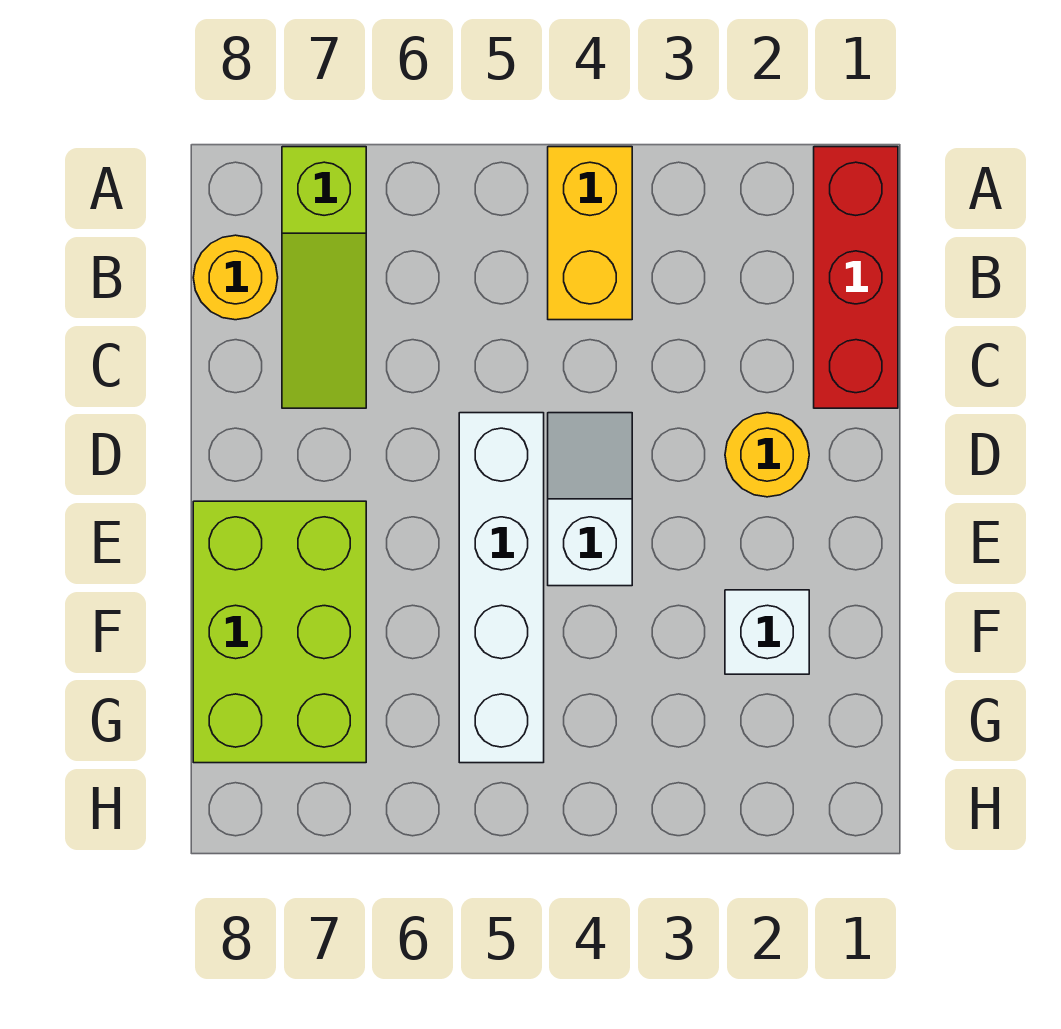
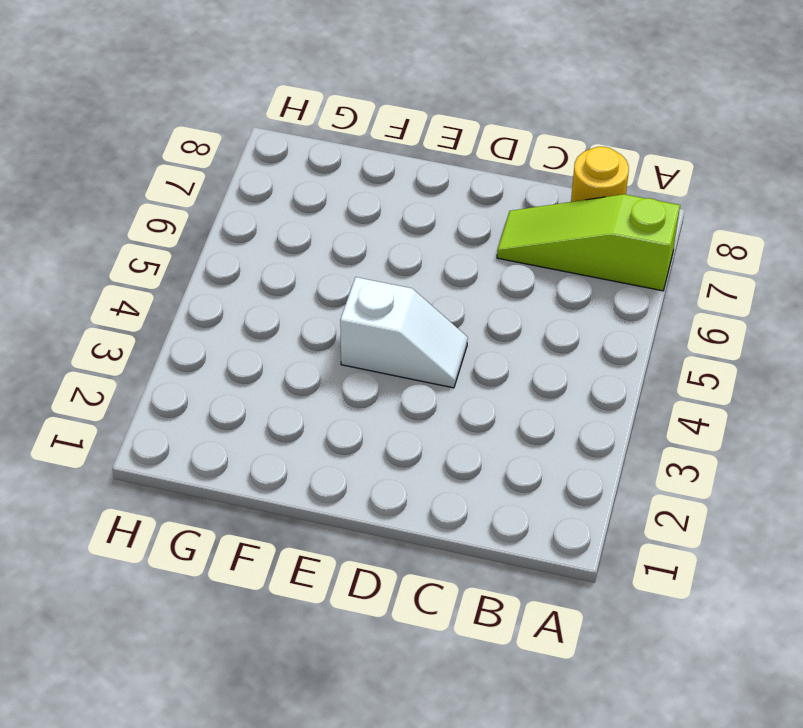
none -> red brick A1:C1 level 1
none -> yellow brick A4:B4 level 1

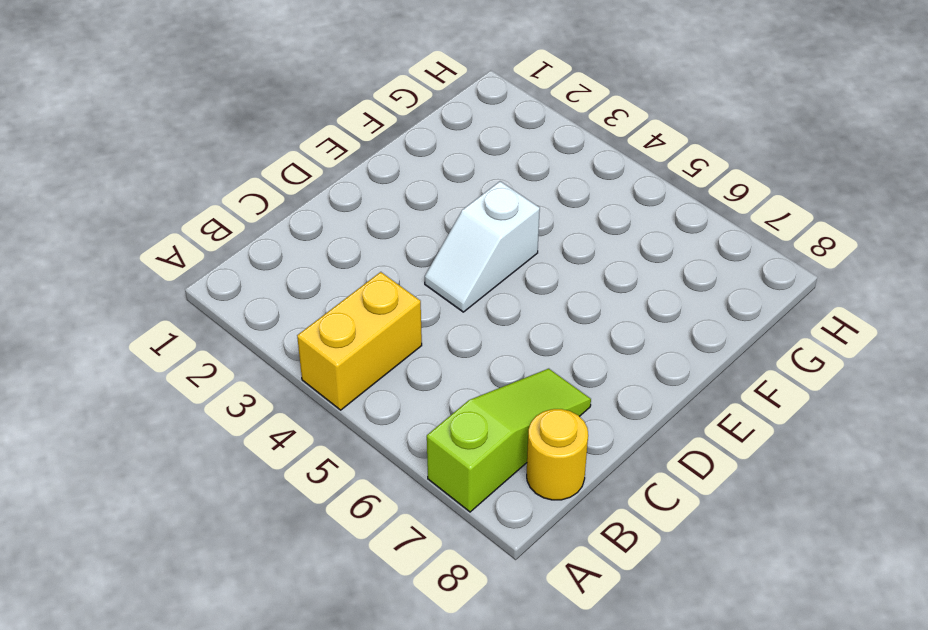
none -> red brick A1:C1 level 1
none -> yellow round brick D2 level 1

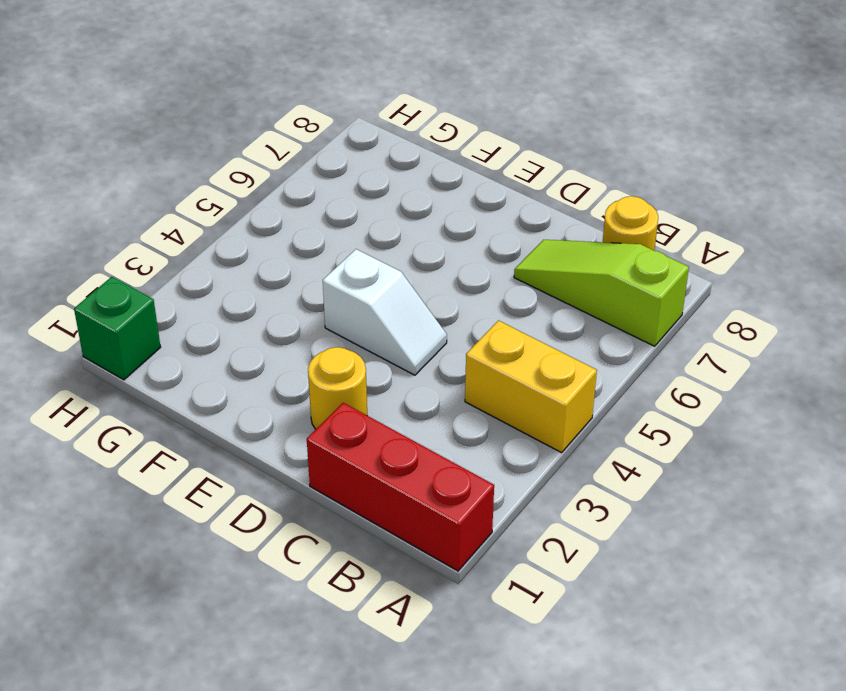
green brick H1 level 1 -> none
none -> white brick D5:G5 level 1
none -> lime brick E7:G8 level 1

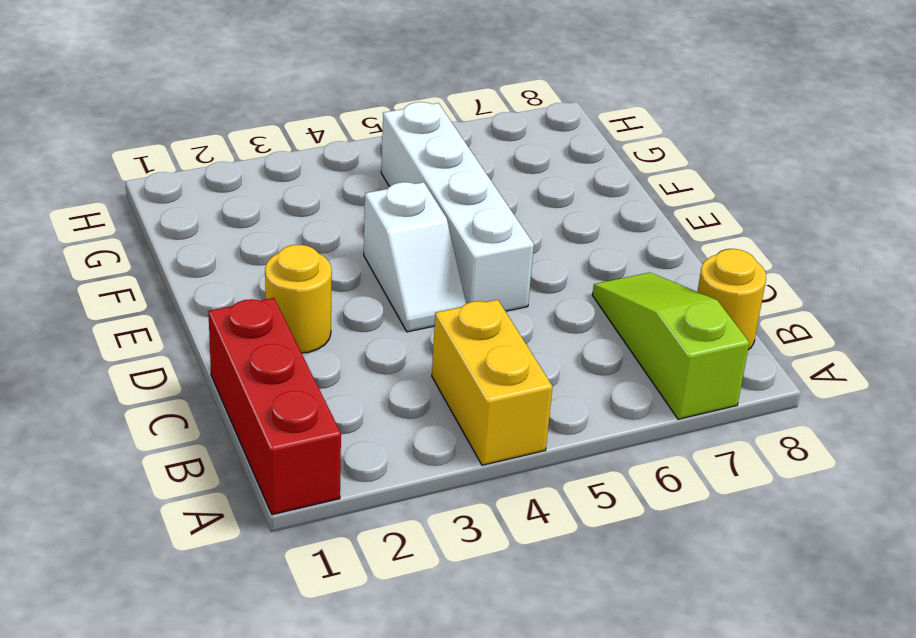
none -> lime brick E7:G8 level 1
none -> white brick F2 level 1

